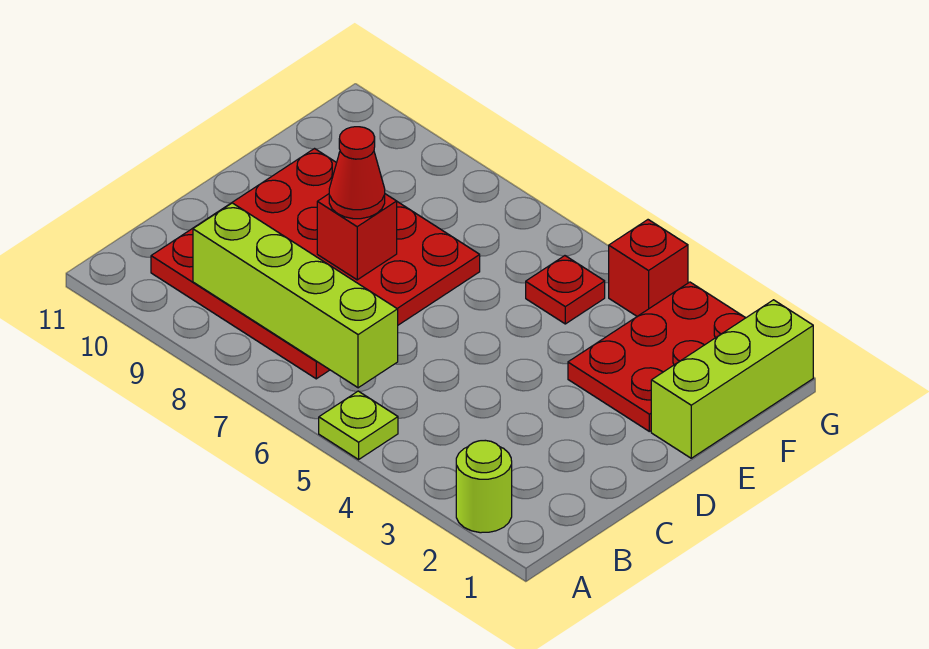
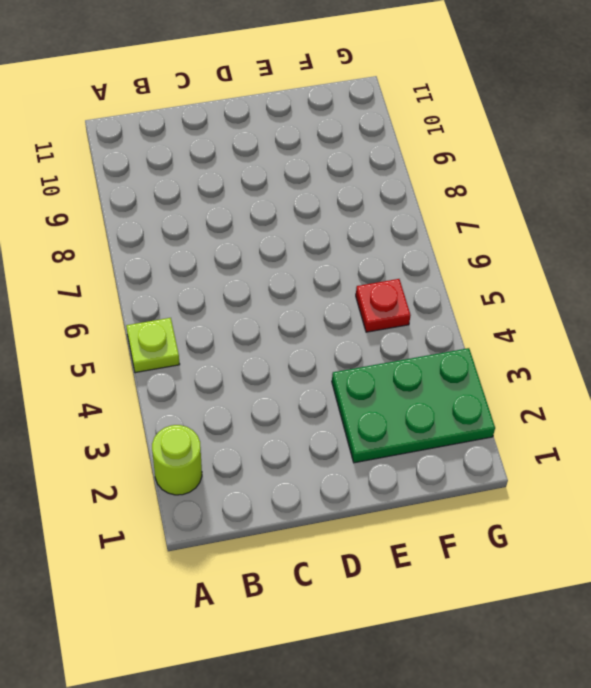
green plate E2:G3 level 1 -> red plate E2:G3 level 1
none -> red plate B7:E10 level 1
none -> lime brick E1:G1 level 1

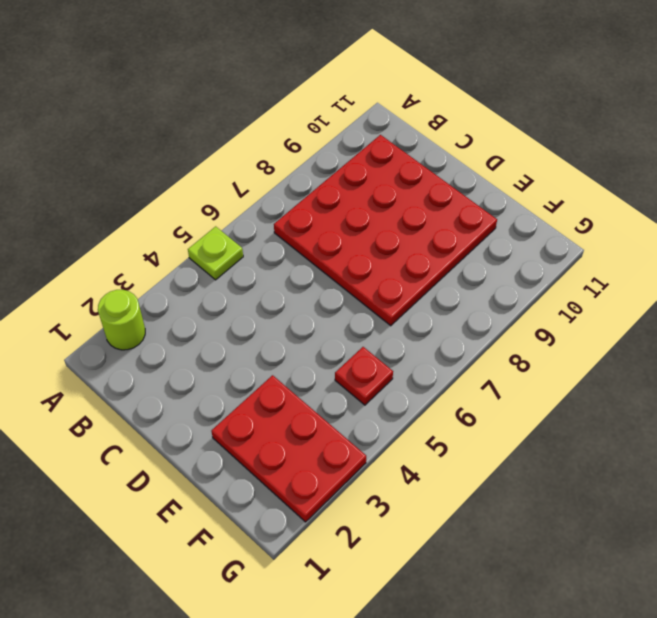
none -> lime brick E1:G1 level 1
none -> red brick G4 level 1

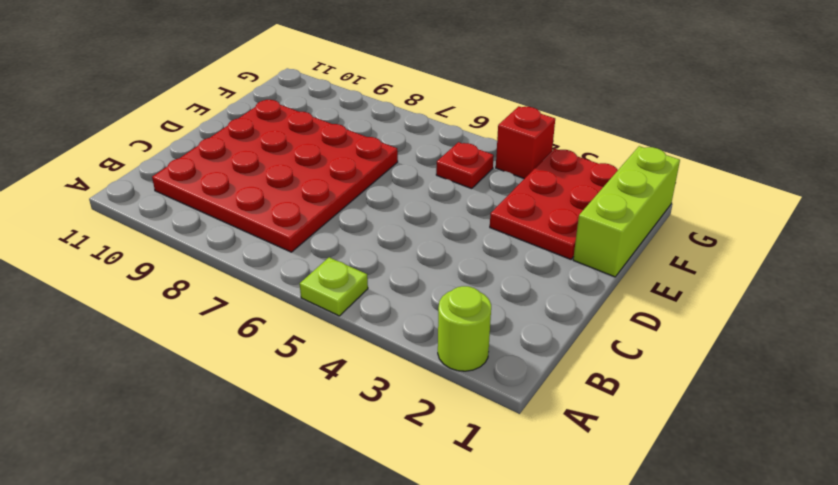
none -> lime brick B6:B9 level 2
none -> red brick D8 level 2

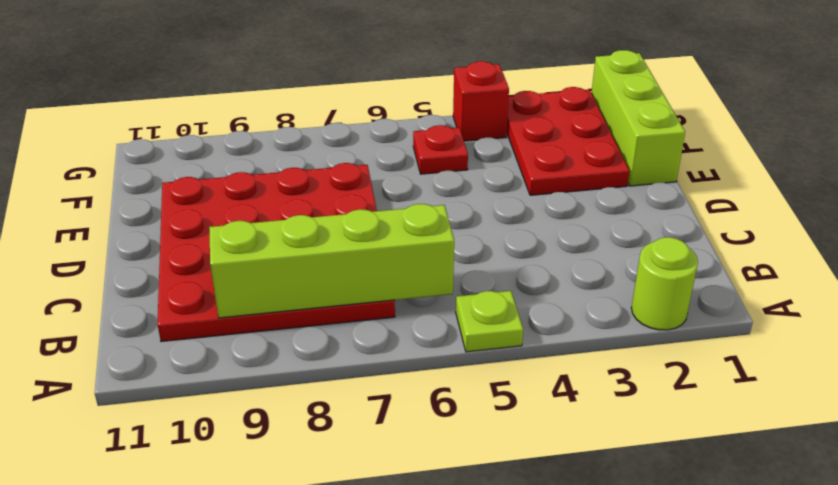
none -> red brick D8 level 2
none -> red cone D8 level 3

